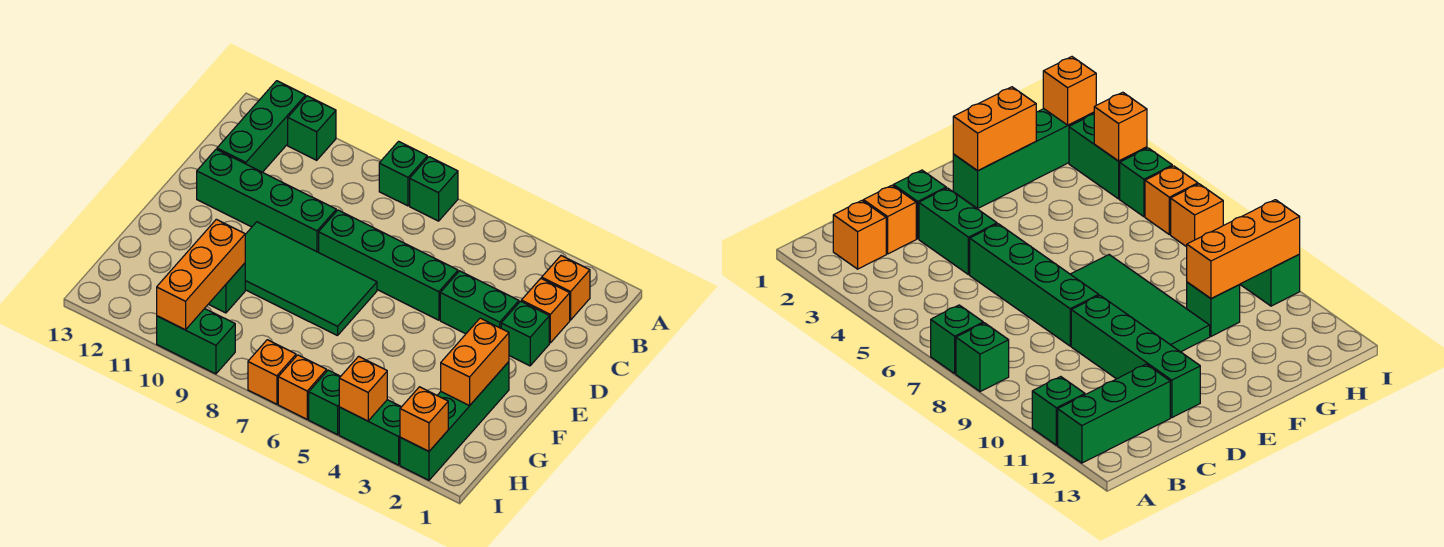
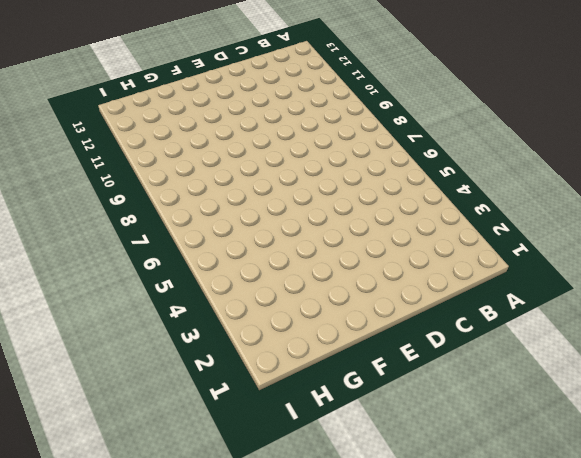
none -> green brick A7 level 1
none -> green brick A8 level 1
none -> green brick A11 level 1

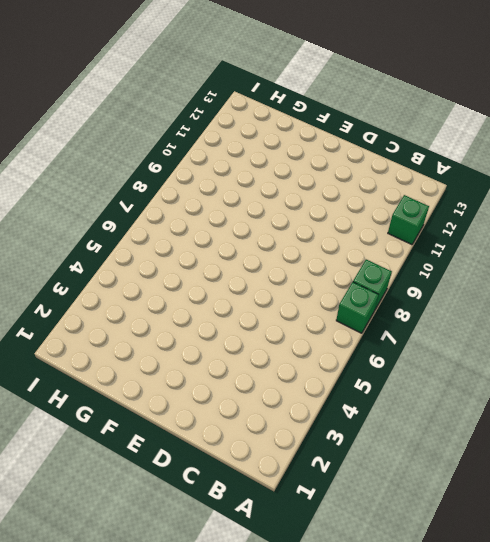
none -> green brick A12:C12 level 1
none -> orange brick B2 level 1
none -> orange brick C2 level 1

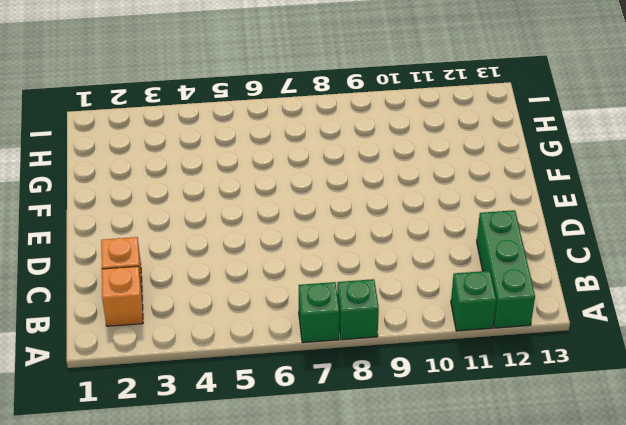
none -> green brick D2 level 1
none -> green brick D3:D4 level 1
none -> green brick D5:D8 level 1

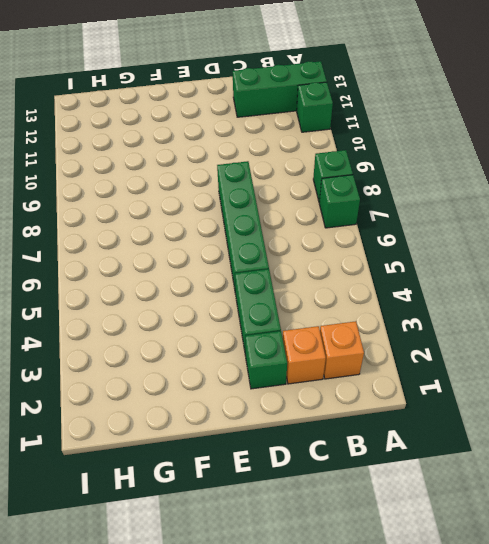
none -> green brick D9:D12 level 1
none -> green tile E7:F10 level 1
none -> green brick F2:I2 level 1

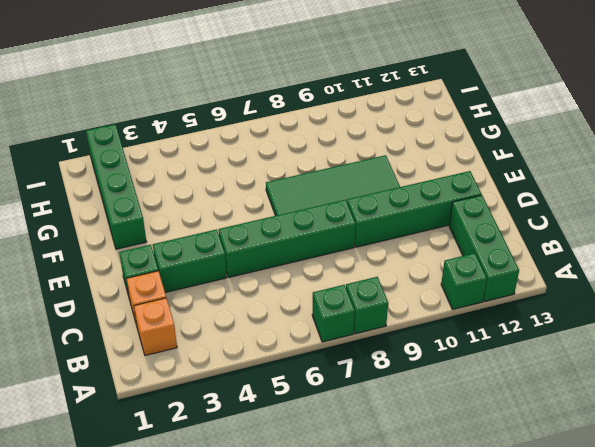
none -> green brick G10 level 1
none -> green brick I3:I4 level 1
none -> green brick I5 level 1

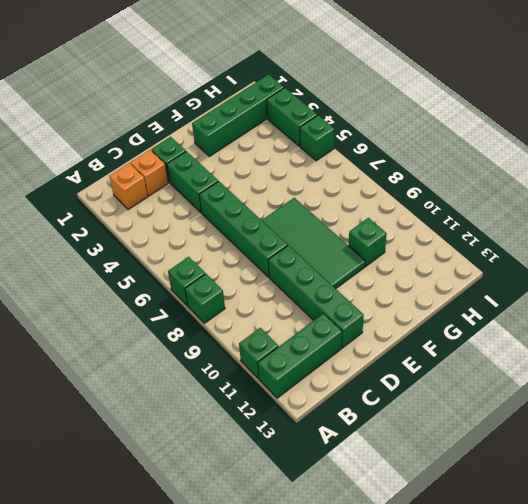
none -> orange brick I6 level 1
none -> orange brick I7 level 1
none -> green brick I9:I10 level 1

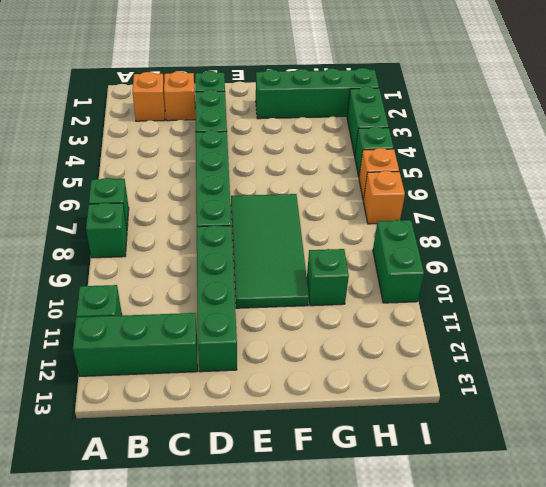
none -> orange brick F2:G2 level 2
none -> orange brick G10:I10 level 2
none -> orange brick I2 level 2

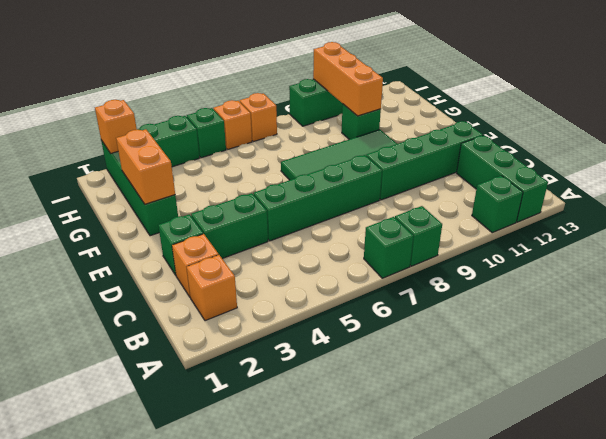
none -> orange brick I4 level 2

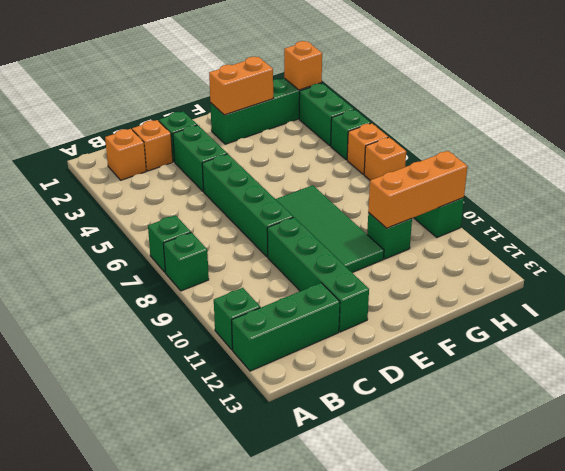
none -> orange brick I4 level 2

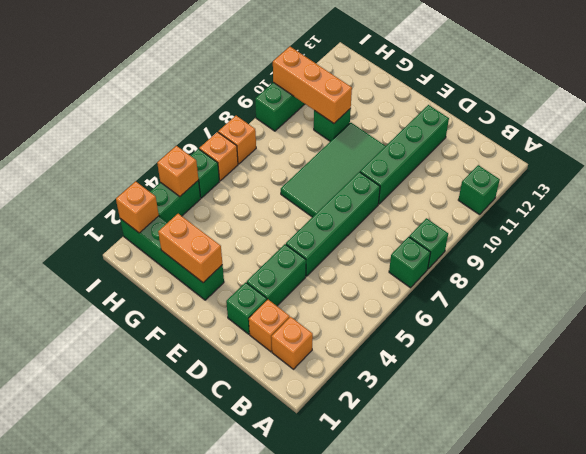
none -> green brick A12:C12 level 1

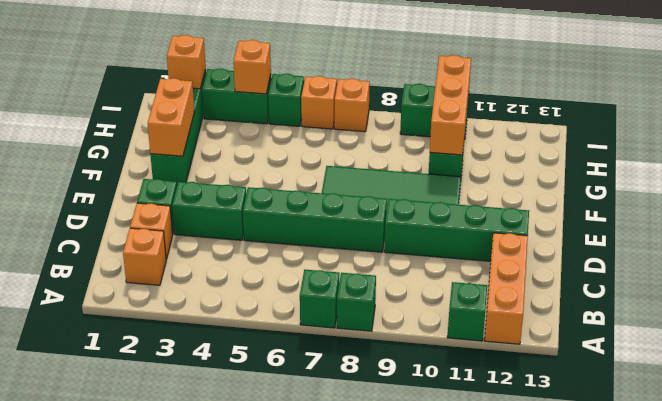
orange brick A12:C12 level 1 -> green brick A12:C12 level 1

